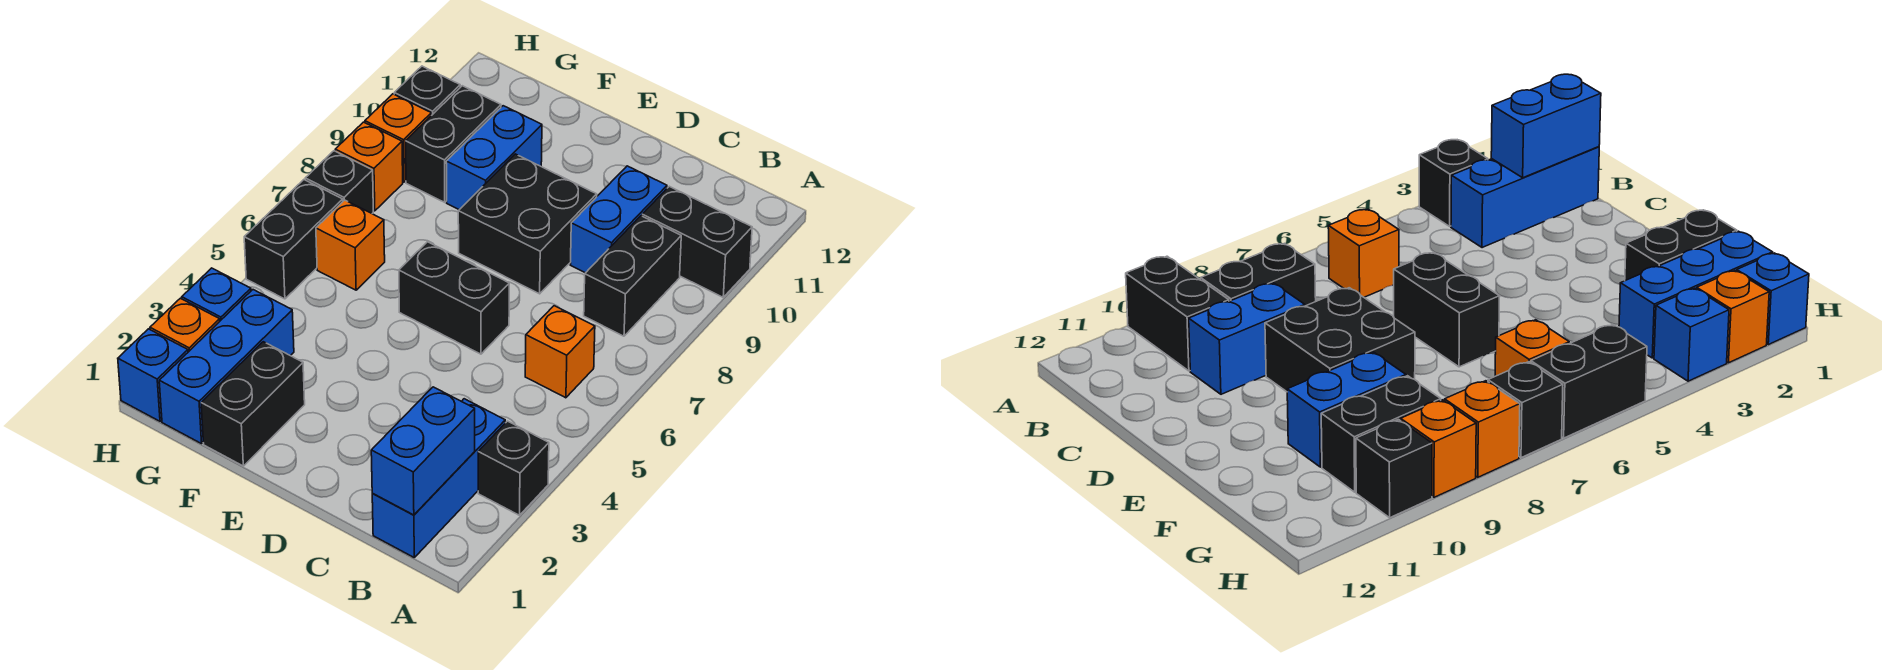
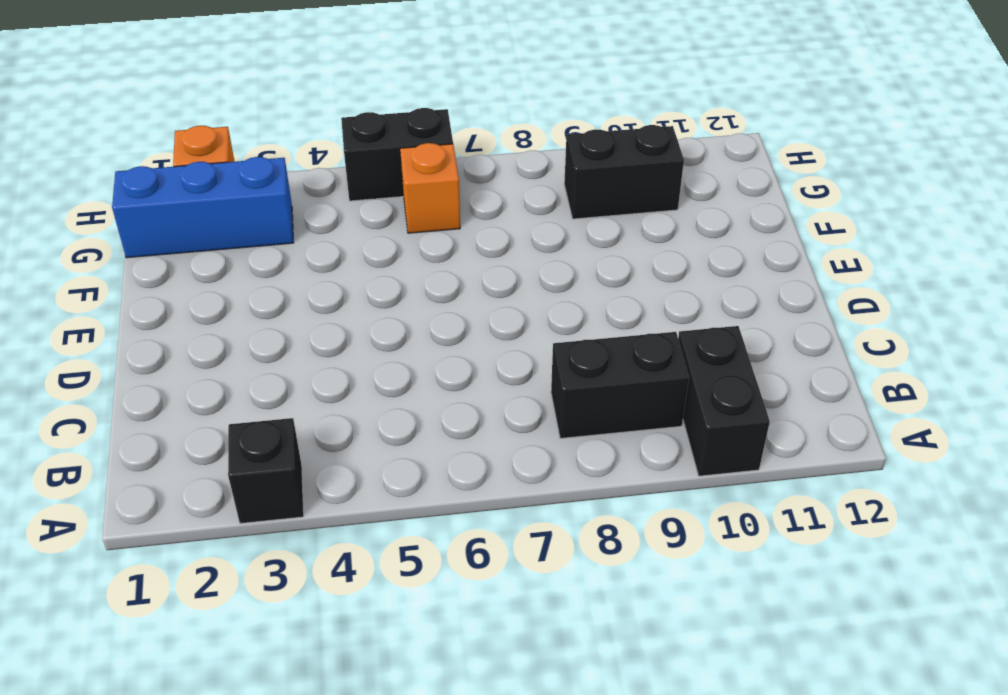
none -> blue brick B1:B3 level 1
none -> orange brick B6 level 1
none -> blue brick C9:C10 level 1

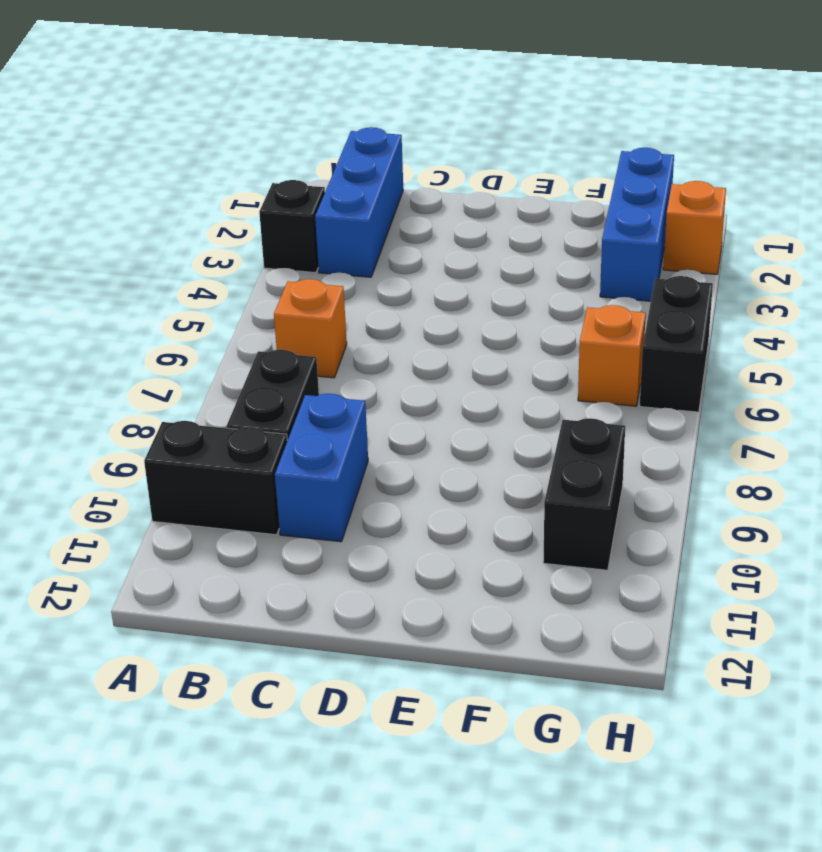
none -> black brick D6:E6 level 1
none -> black brick D8:E9 level 1
none -> black brick F1:F2 level 1

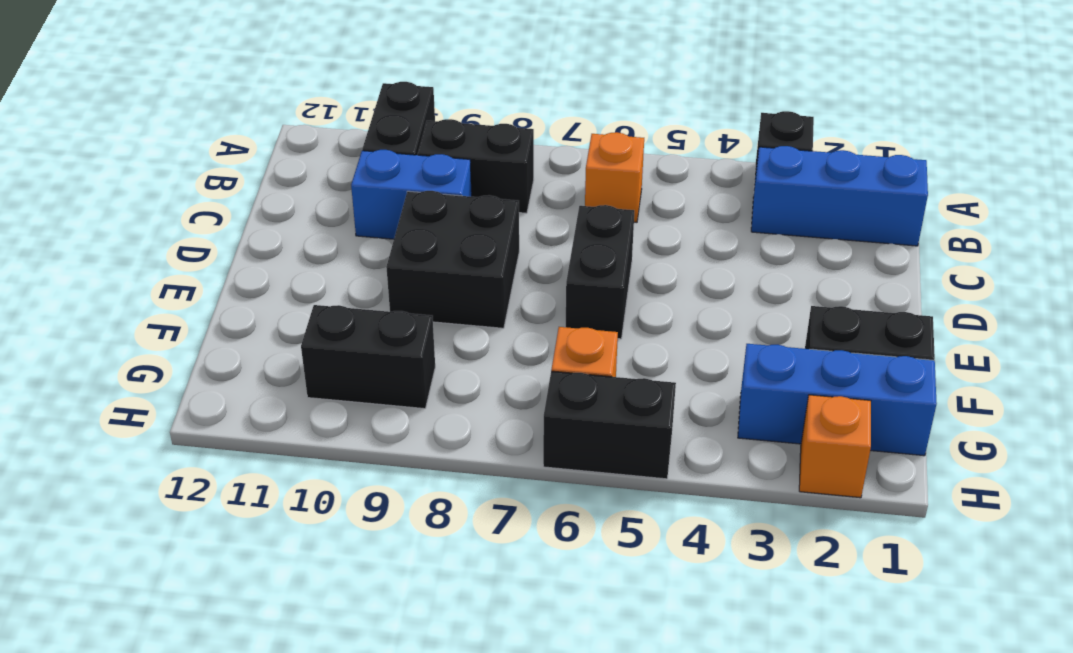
none -> blue brick F9:F10 level 1
none -> blue brick H1 level 1
none -> blue brick H3 level 1

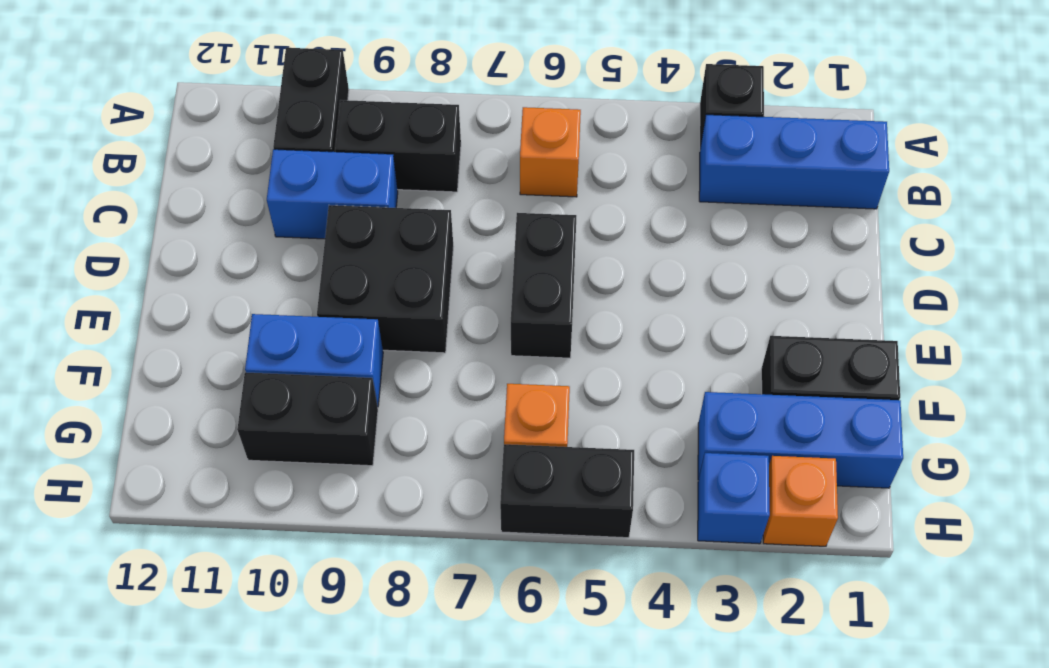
none -> blue brick H1 level 1
none -> black brick H7 level 1
none -> orange brick H8 level 1

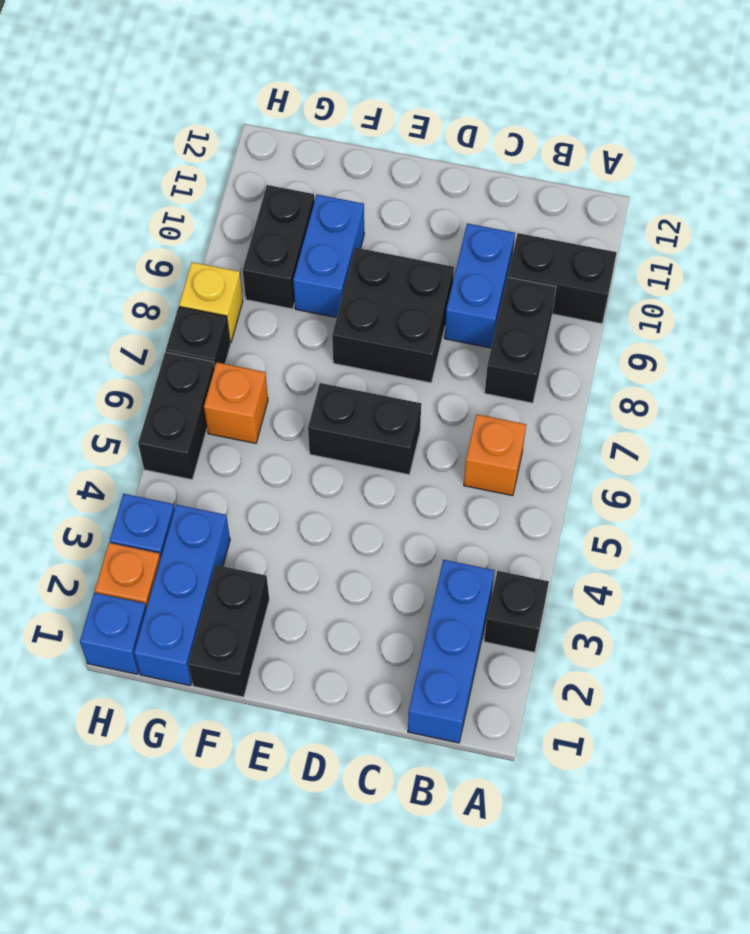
yellow brick H8 level 1 -> orange brick H8 level 1
none -> orange brick H9 level 1
none -> black brick H10 level 1
none -> blue brick B1:B2 level 2

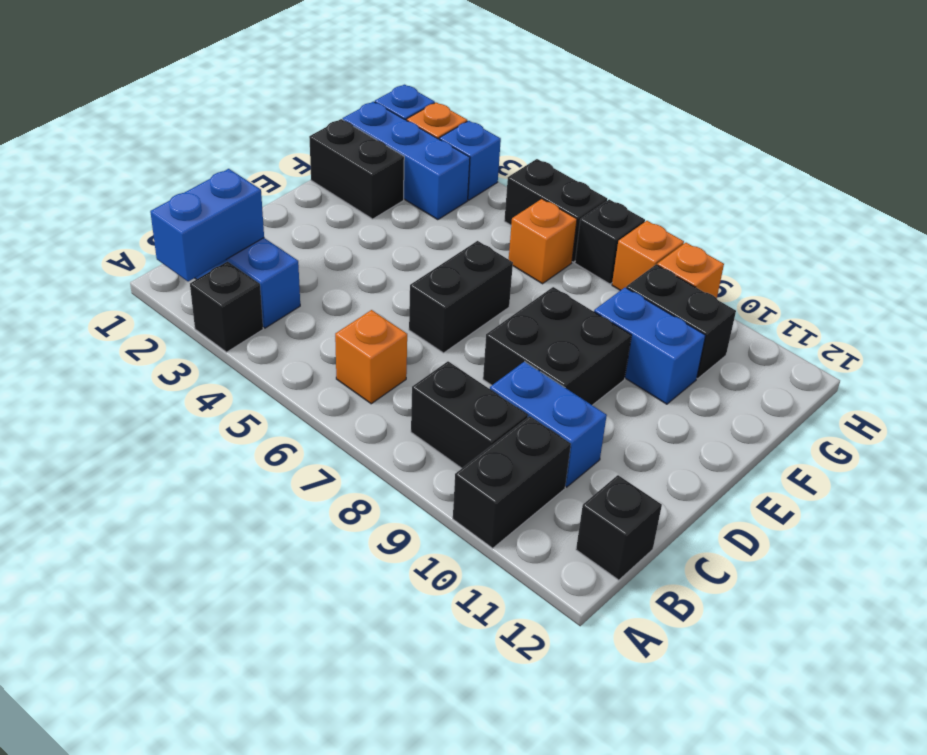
blue brick A2:B2 level 2 -> blue brick B1:B2 level 2
black brick B12 level 1 -> black brick H10 level 1

